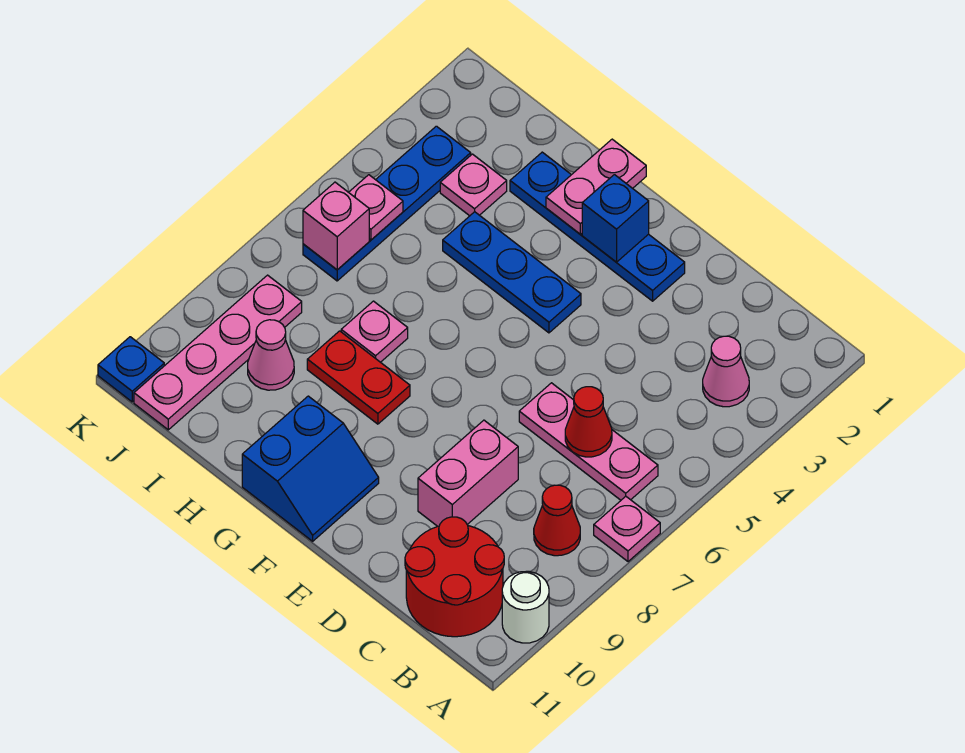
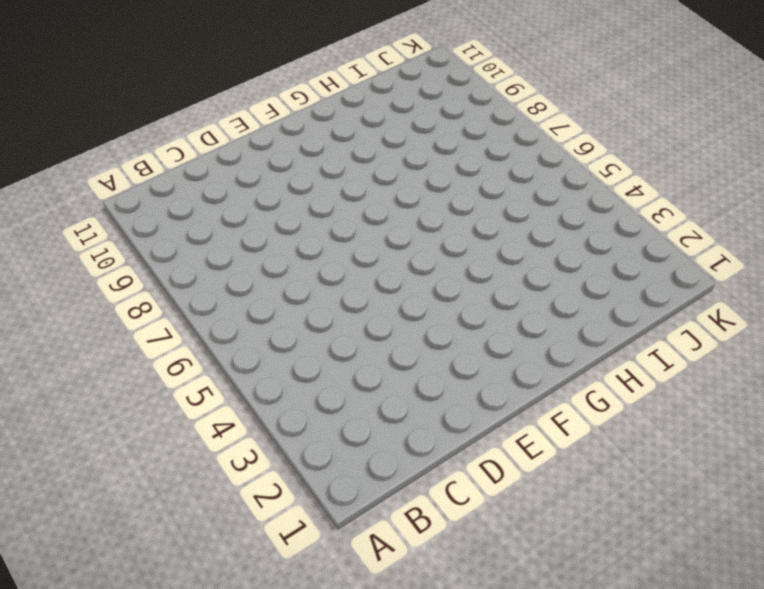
none -> pink plate A7 level 1
none -> white round brick A10 level 1
none -> pink cone B3 level 1

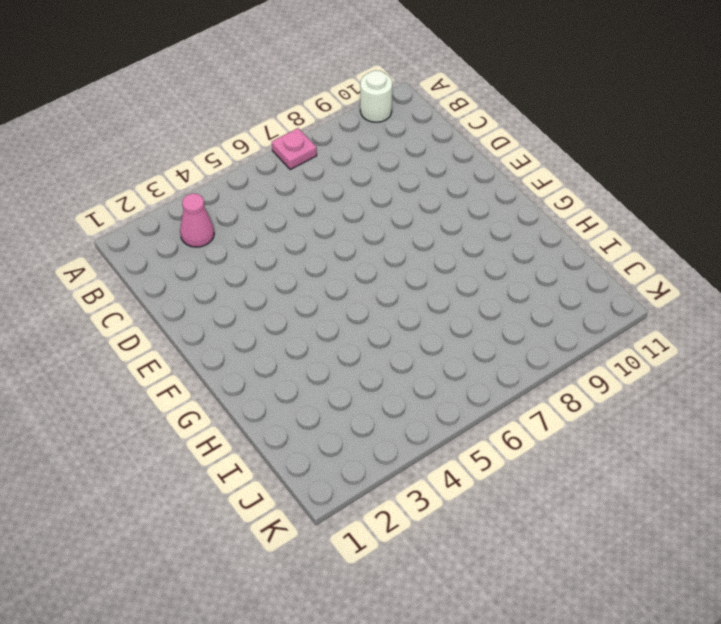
none -> pink plate B6:D6 level 1
none -> red cone B8 level 1
none -> red round brick B10:C11 level 1

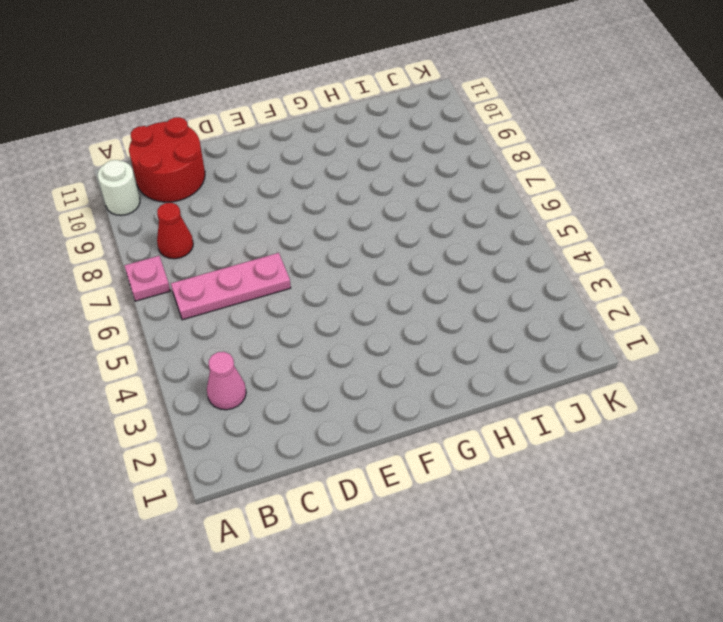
none -> pink brick D8:D9 level 1
none -> blue plate E2:H2 level 1
none -> blue plate F4:H4 level 1

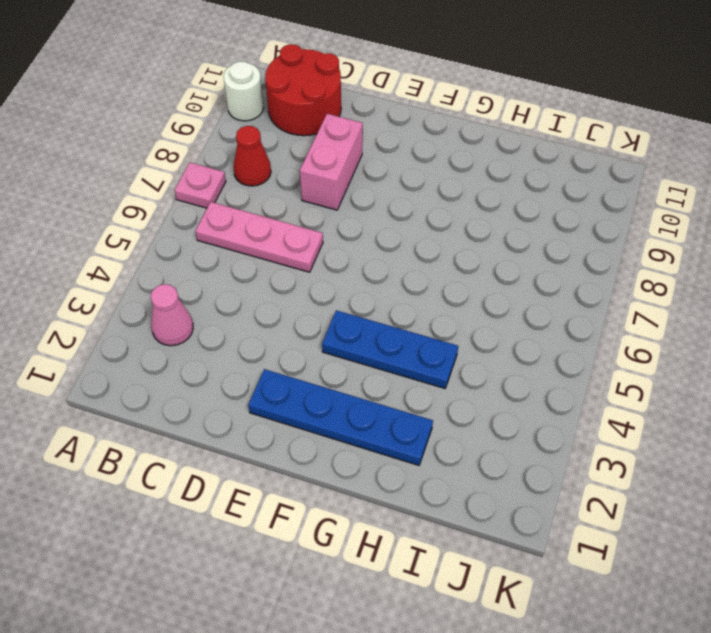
none -> blue slope F10:G11 level 1 top G
none -> red plate G8:H8 level 1
none -> pink plate H7 level 1

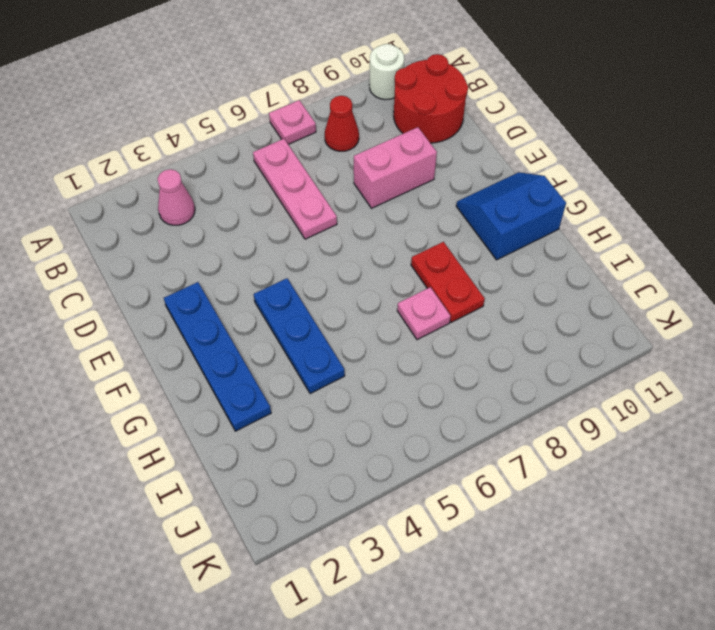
none -> pink plate I3 level 1
none -> pink cone I9 level 1
none -> blue plate J3:J6 level 1

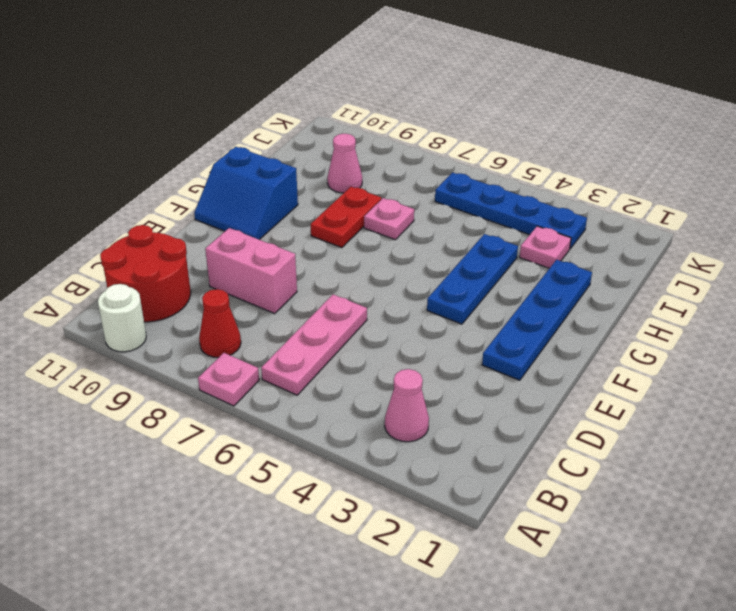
none -> pink plate J8:J11 level 1
none -> blue plate K11 level 1
none -> red cone C6 level 2

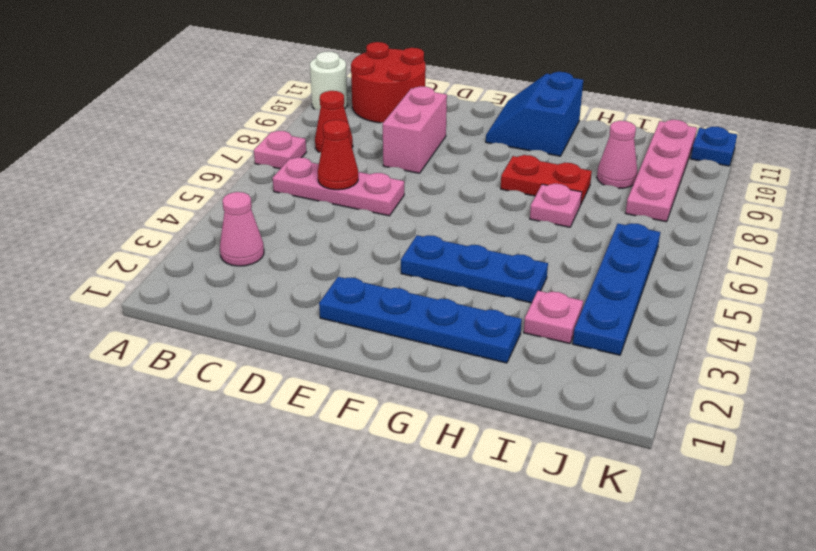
none -> blue brick F2 level 2
none -> pink plate G1:G2 level 2
none -> pink plate J5 level 2

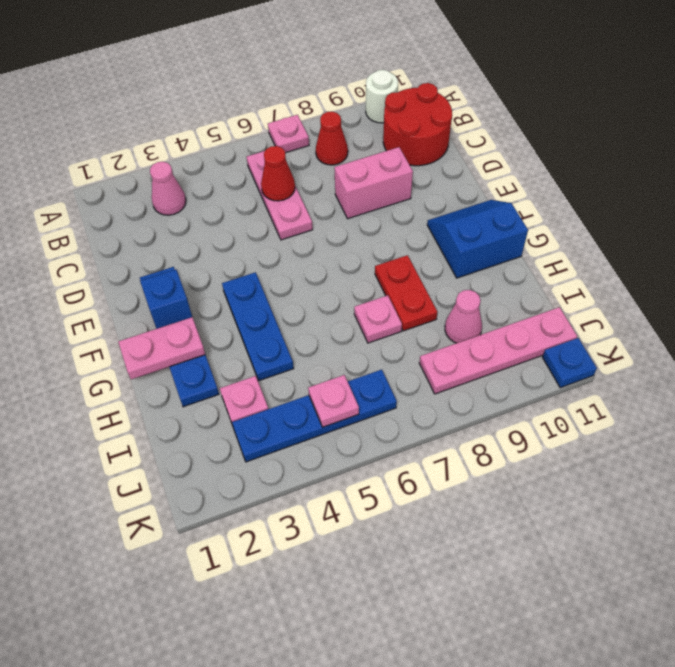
none -> pink brick J6 level 2

